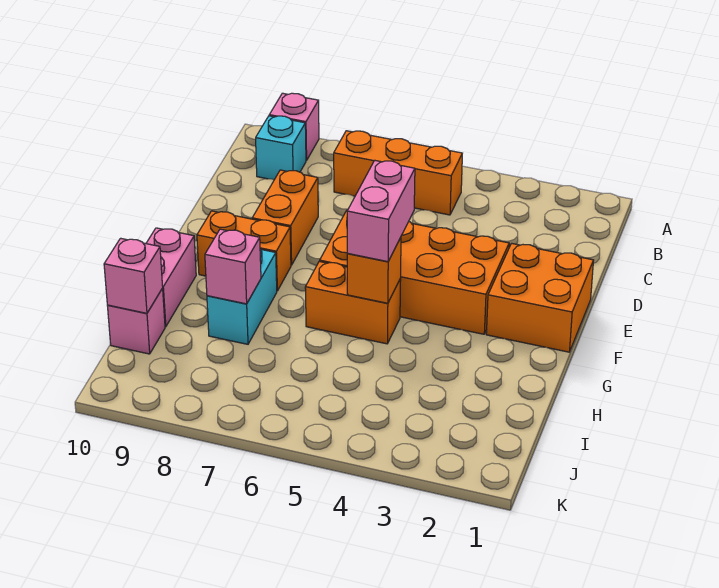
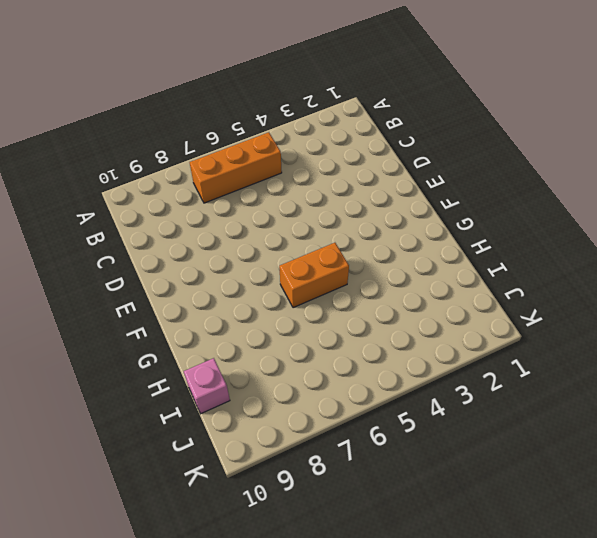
none -> pink brick A9 level 1
none -> cyan brick B9 level 1
none -> orange brick D8:E8 level 1

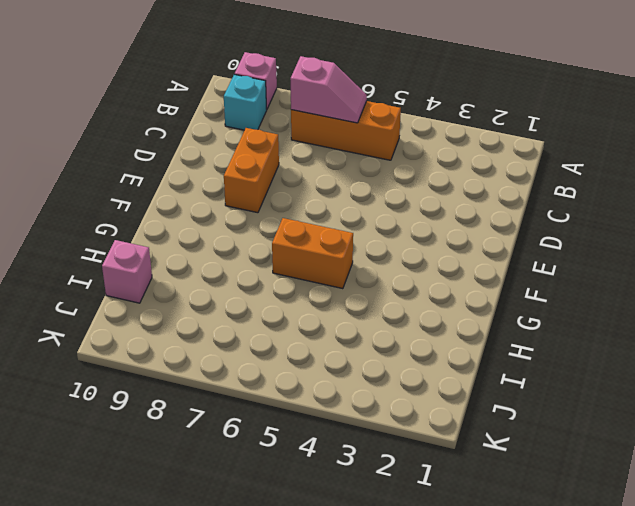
pink slope B6:B7 level 2 top 7 -> none
none -> orange brick E1:F2 level 1
none -> orange brick E3:F6 level 1
none -> orange brick F8:F9 level 1

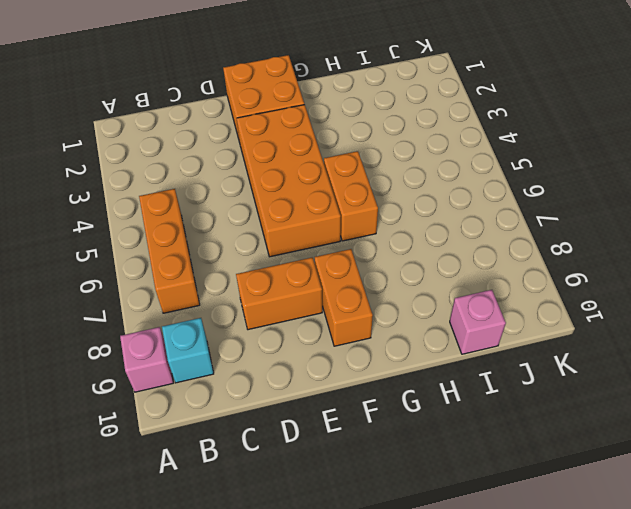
none -> cyan brick G8:H8 level 1
none -> pink brick G10:H10 level 1
none -> orange brick G5 level 2

